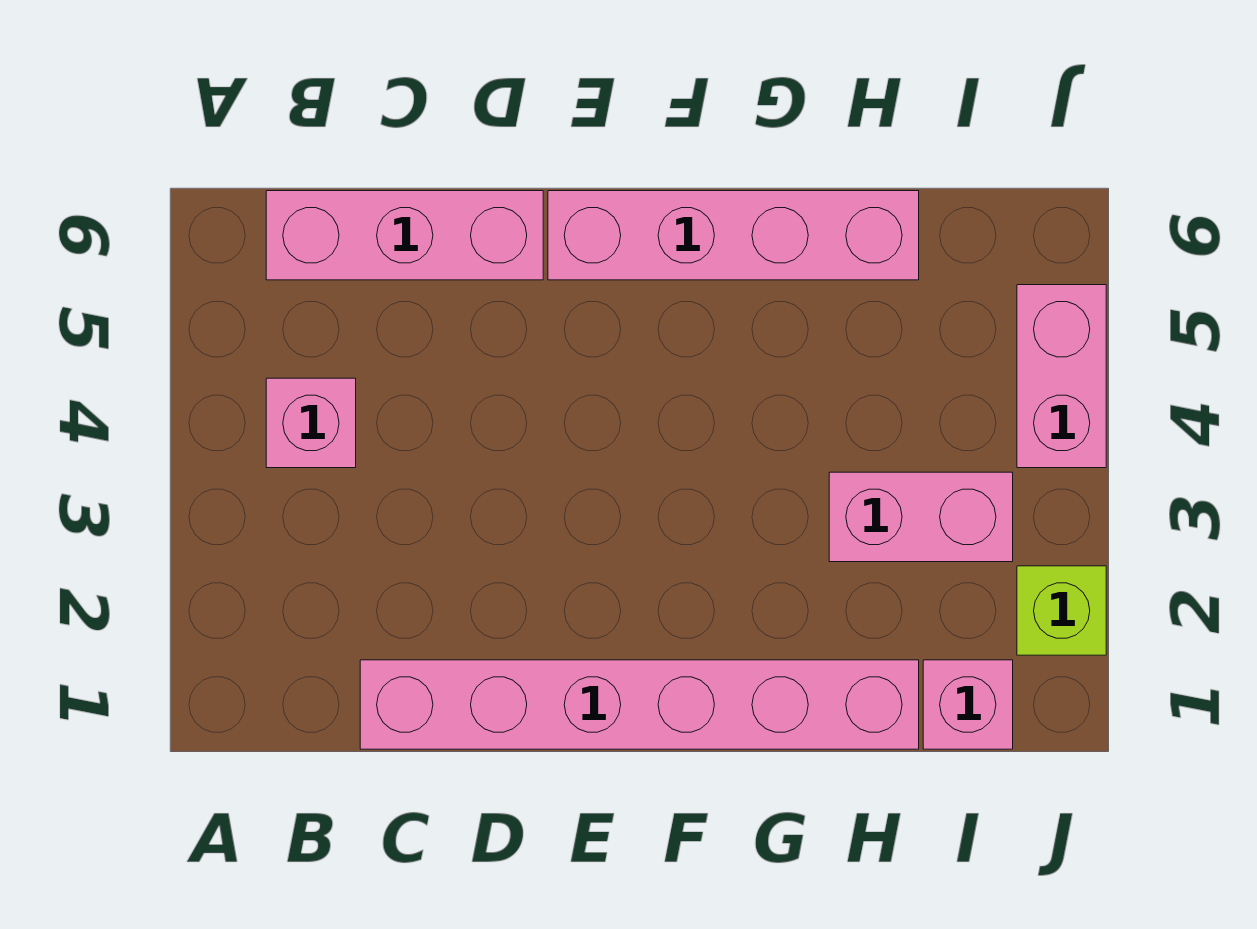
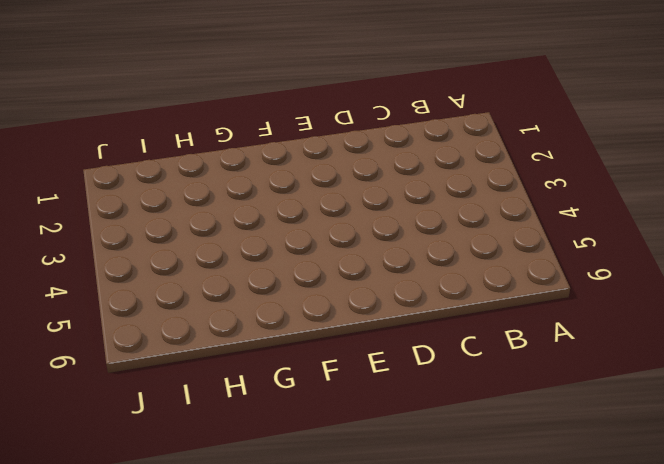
none -> pink brick B4 level 1
none -> pink brick B6:D6 level 1

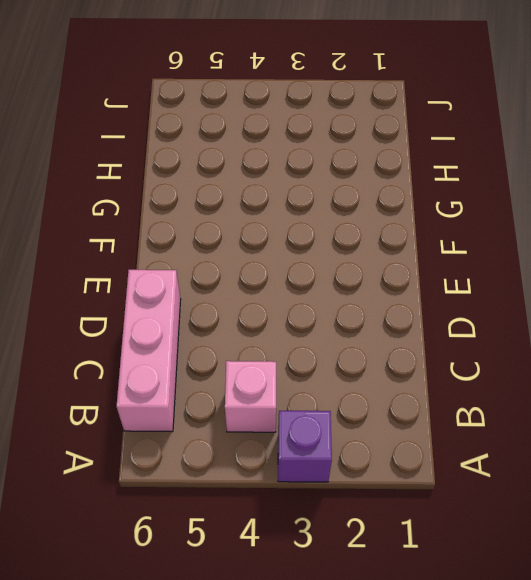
purple brick A3 level 1 -> none
none -> pink brick C1:H1 level 1
none -> pink brick E6:H6 level 1

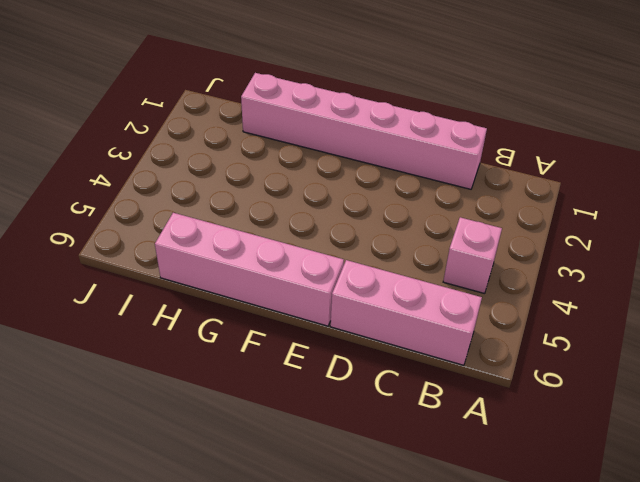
none -> pink brick H3:I3 level 1
none -> pink brick I1 level 1

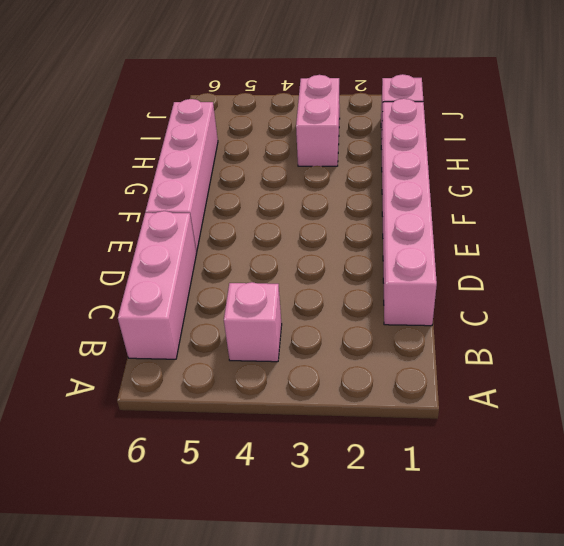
none -> lime brick J2 level 1
none -> pink brick J4:J5 level 1

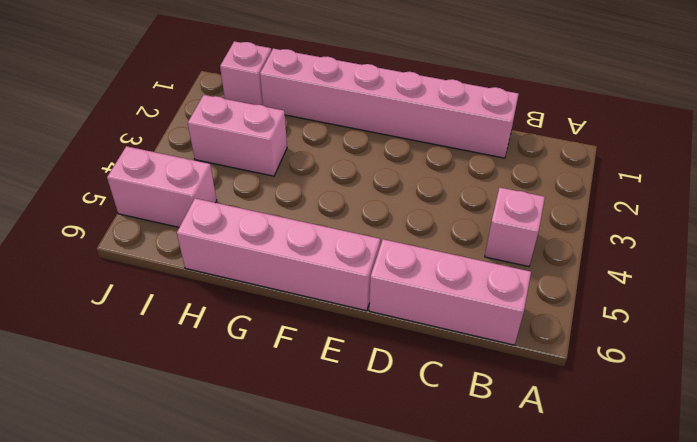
pink brick I5:J5 level 1 -> pink brick J4:J5 level 1
none -> lime brick J2 level 1

